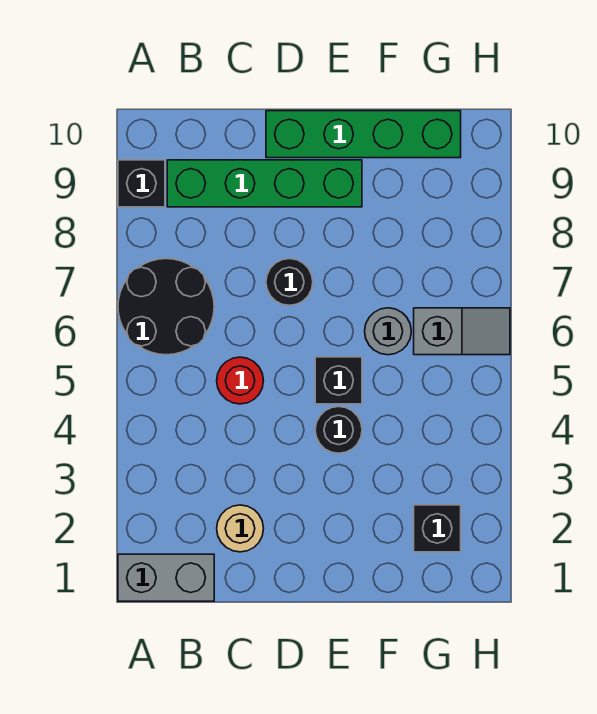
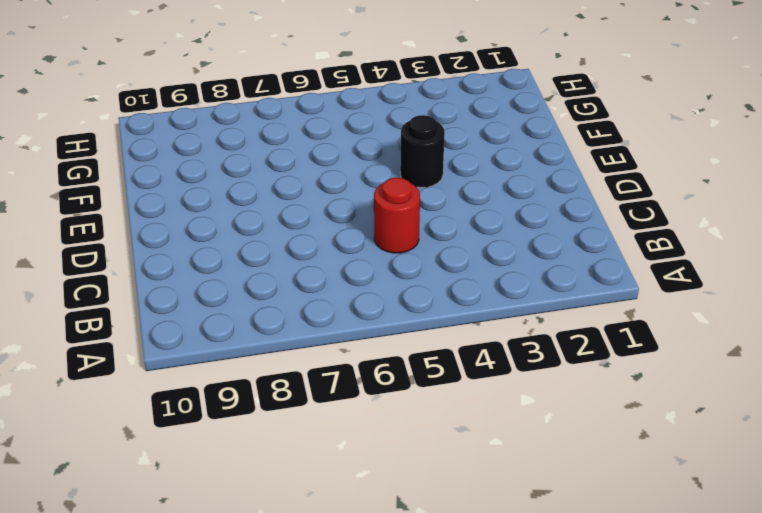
none -> grey brick A1:B1 level 1
none -> black round brick A6:B7 level 1
none -> black brick A9 level 1

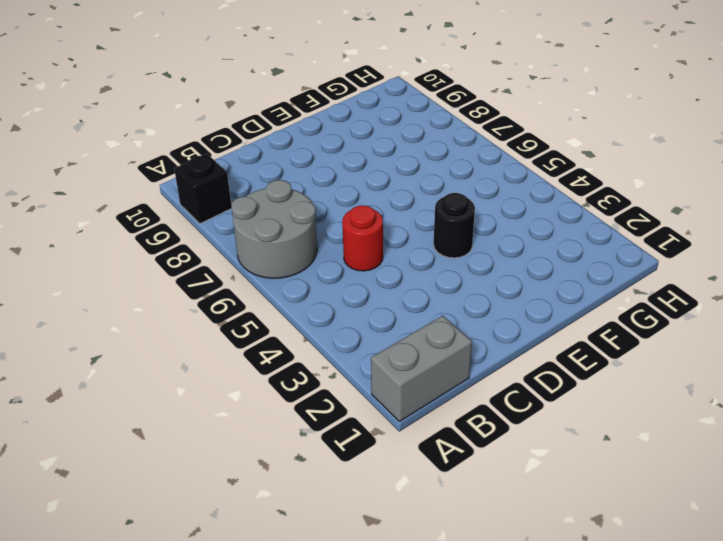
grey round brick A6:B7 level 1 -> black round brick A6:B7 level 1
none -> green brick B9:E9 level 1
none -> tan round brick C2 level 1
none -> black round brick D7 level 1

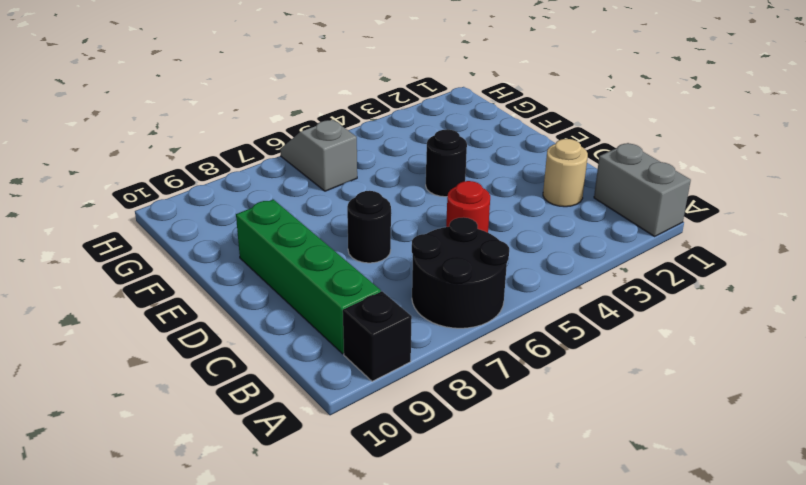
none -> green brick D10:G10 level 1
none -> black brick E5 level 1
none -> grey round brick F6 level 1

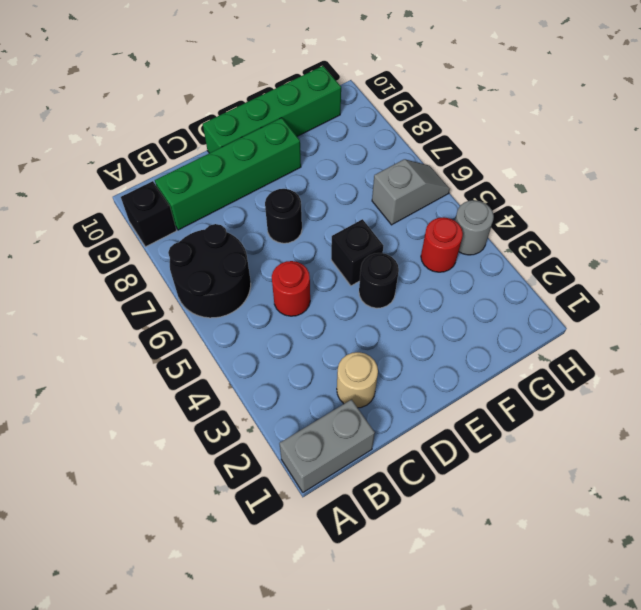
red round brick G4 level 1 -> none
grey round brick H4 level 1 -> grey round brick F6 level 1
none -> black brick G2 level 1

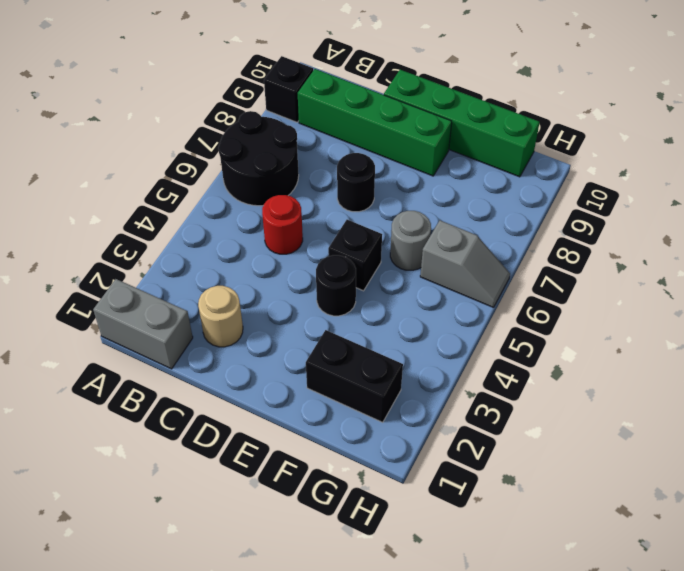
black brick F2:G2 level 1 -> black brick G2 level 1

